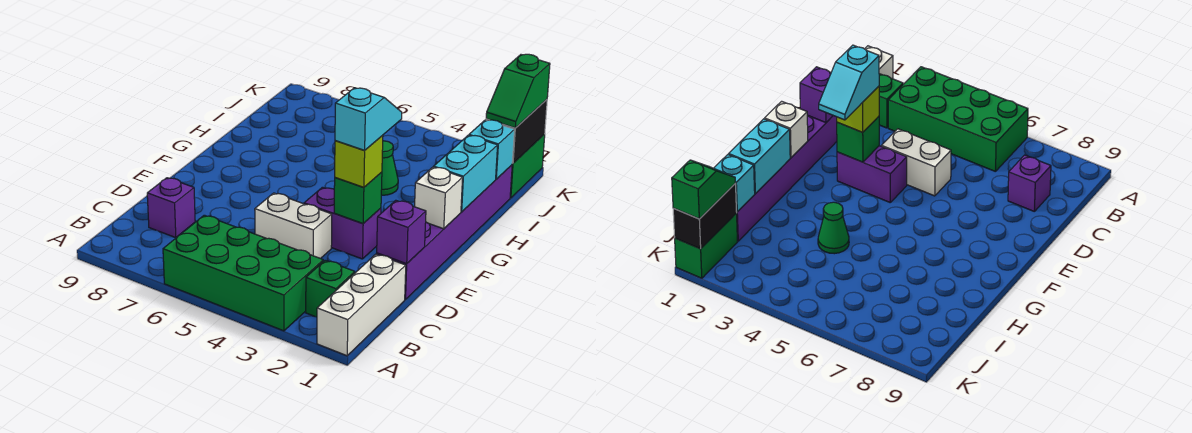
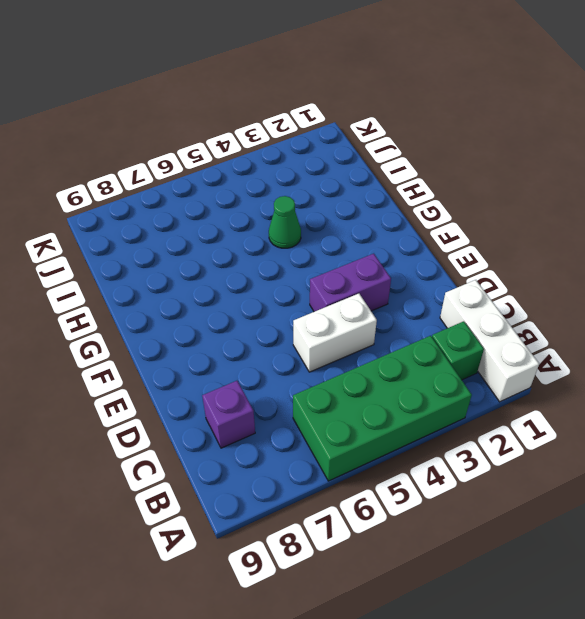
none -> purple brick D1:I1 level 1
none -> green brick J1:K1 level 1
none -> purple brick D1 level 2

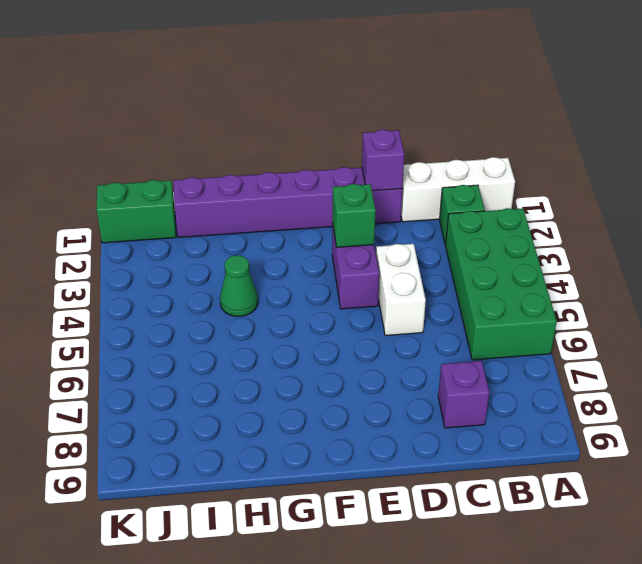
none -> white brick F1 level 2
none -> cyan brick G1:H1 level 2
none -> cyan brick I1 level 2

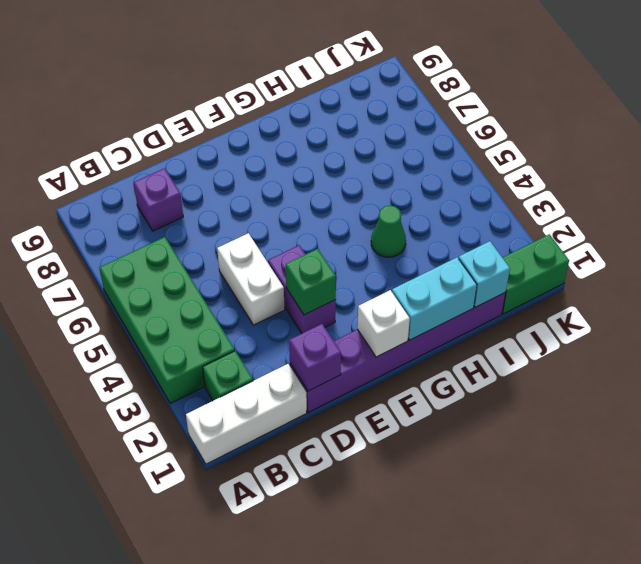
none -> black brick J1:K1 level 2
none -> lime brick E3 level 3
none -> green slope J1:K1 level 3 top K

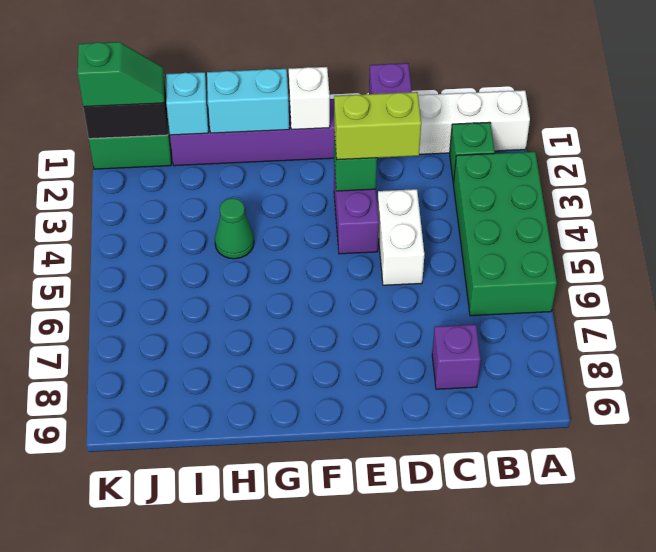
lime brick D3:E3 level 3 -> lime brick E3 level 3
none -> cyan slope E3:F3 level 4 top E

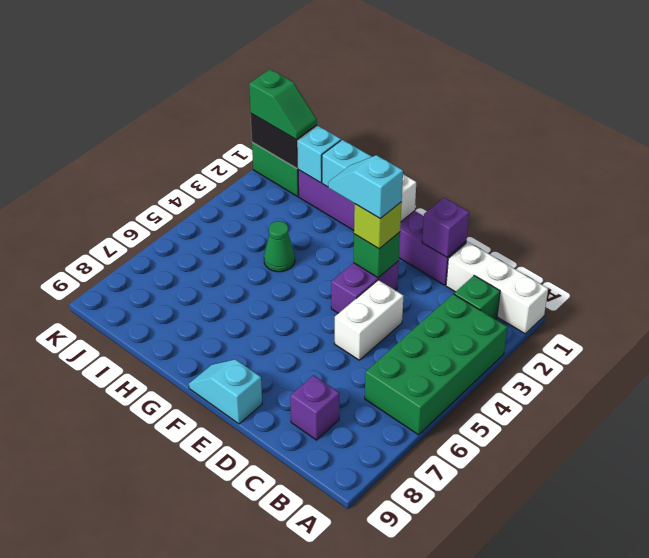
cyan slope E9:F9 level 1 top E -> none

